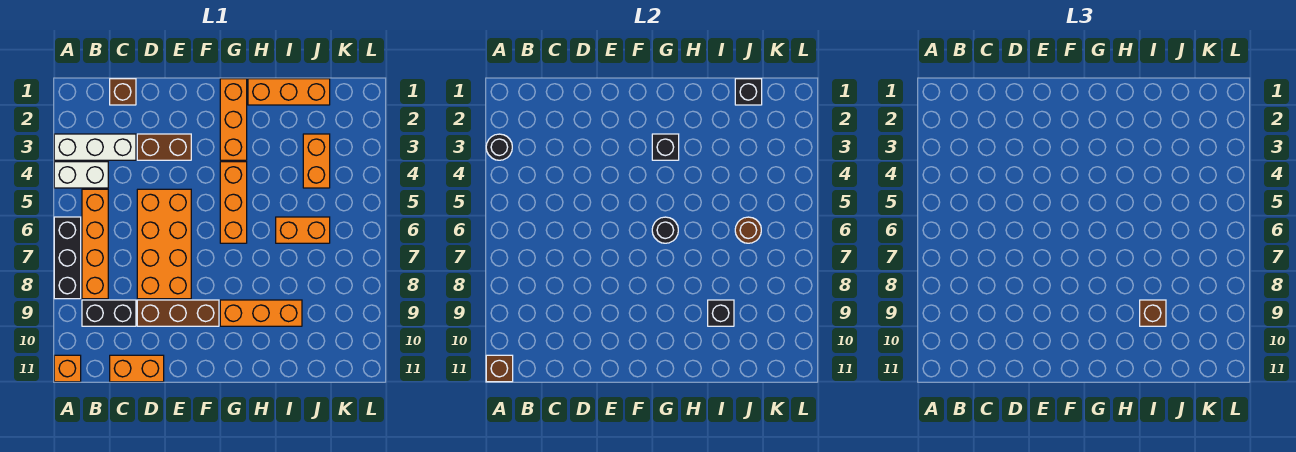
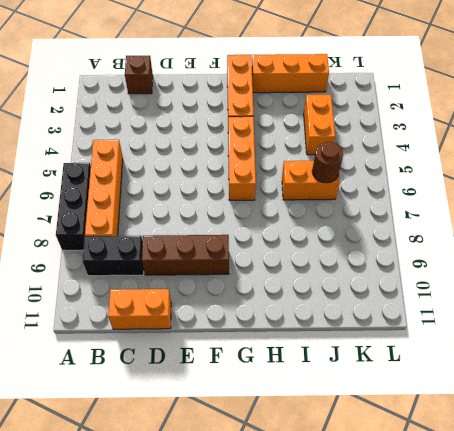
none -> white brick A3:C3 level 1
none -> white brick A4:B4 level 1
none -> orange brick A11 level 1

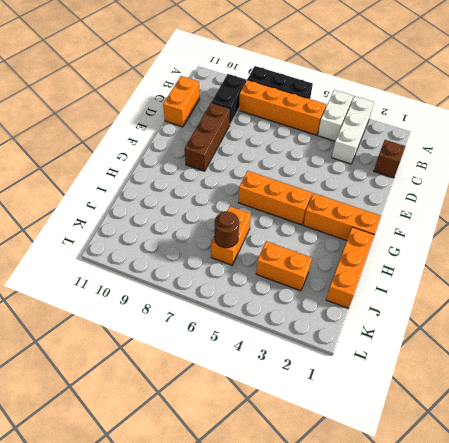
none -> orange brick A11 level 1
none -> brown brick D3:E3 level 1
none -> orange brick D5:E8 level 1

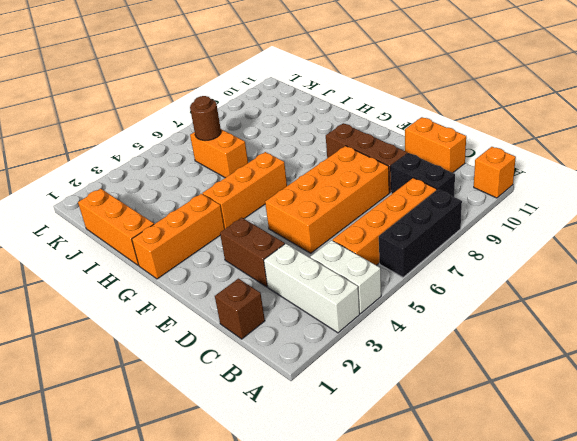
none -> orange brick G9:I9 level 1
none -> orange brick J3:J4 level 1
none -> black round brick A3 level 2

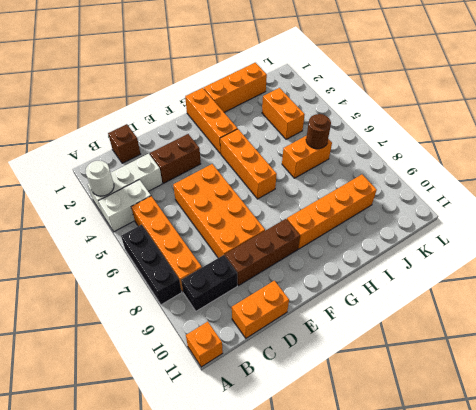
white round brick A3 level 2 -> black round brick A3 level 2
orange brick G9:J9 level 1 -> orange brick G9:I9 level 1
none -> brown brick A11 level 2
none -> black brick G3 level 2
none -> black round brick G6 level 2

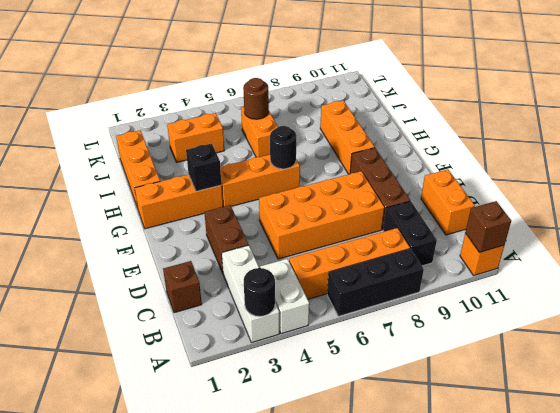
none -> black brick I9 level 2
none -> black brick J1 level 2
none -> brown brick I9 level 3

